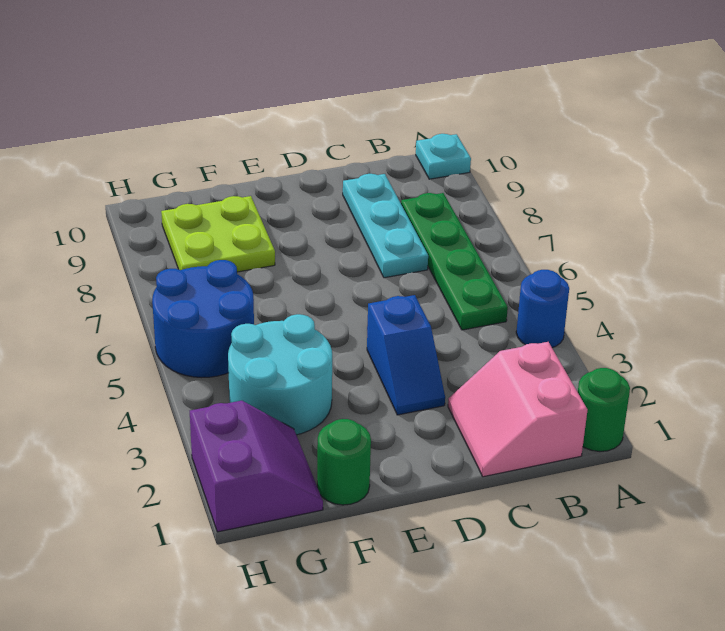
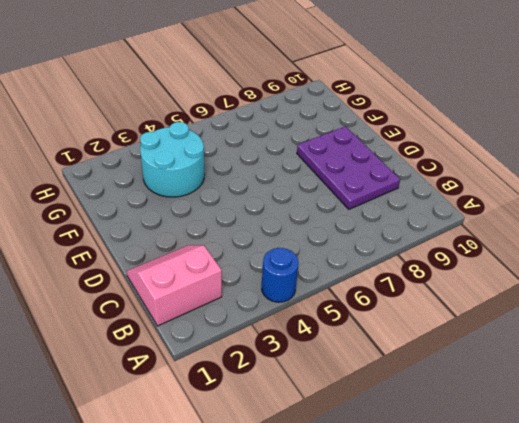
purple plate C8:E9 level 1 -> cyan plate C7:C9 level 1
none -> green round brick A1 level 1
none -> cyan plate A10 level 1
none -> green plate B5:B8 level 1

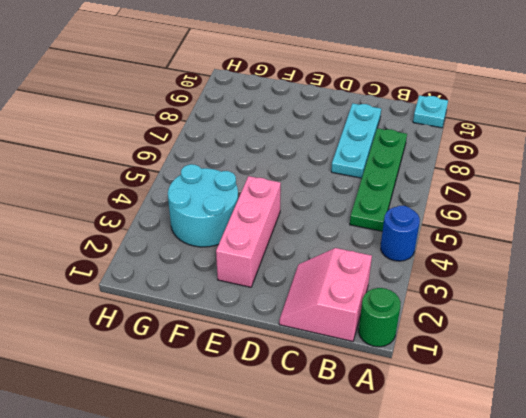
pink brick E2:E4 level 1 -> none
none -> blue slope D3:D4 level 1 top 4
none -> green round brick F1 level 1
none -> lime plate F8:G9 level 1

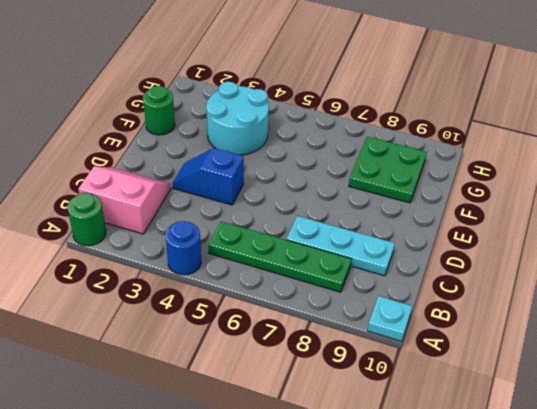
green plate F8:G9 level 1 -> lime plate F8:G9 level 1
none -> purple slope G1:H2 level 1 top H
none -> blue round brick G5:H6 level 1

